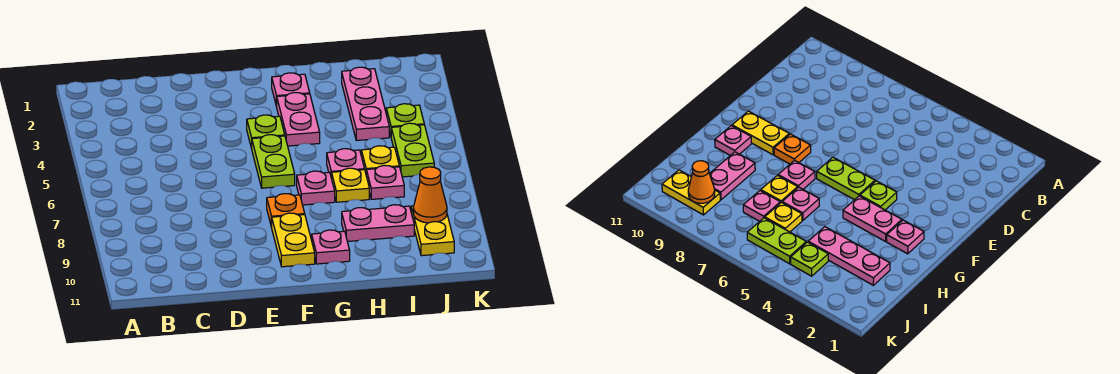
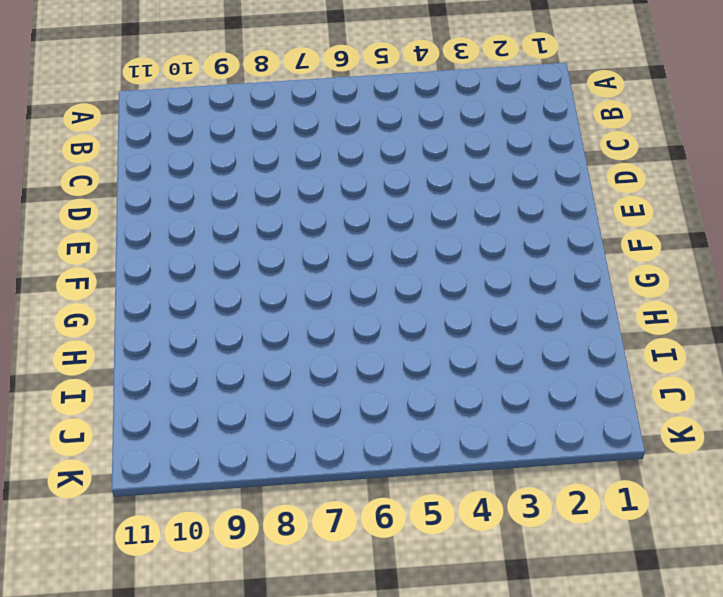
none -> lime plate F4 level 1
none -> lime plate F5:F6 level 1
none -> orange plate F8 level 1

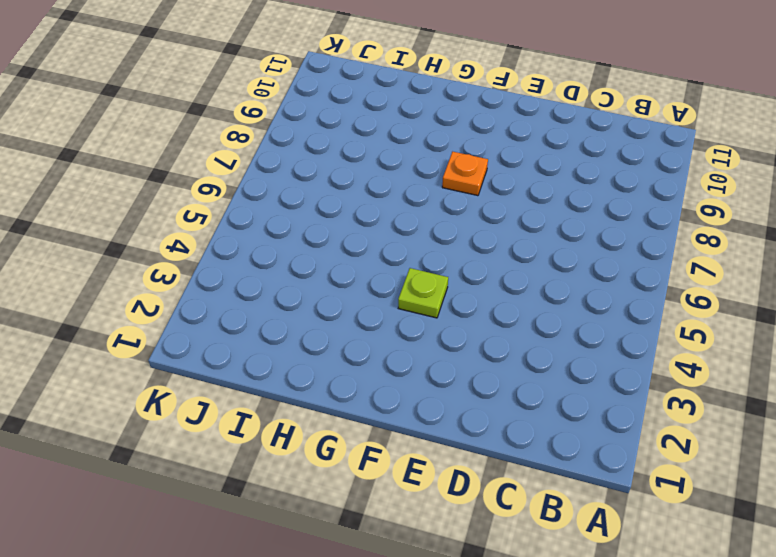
none -> lime plate F5:F6 level 1
none -> yellow plate F9:F10 level 1
none -> pink plate G2 level 1

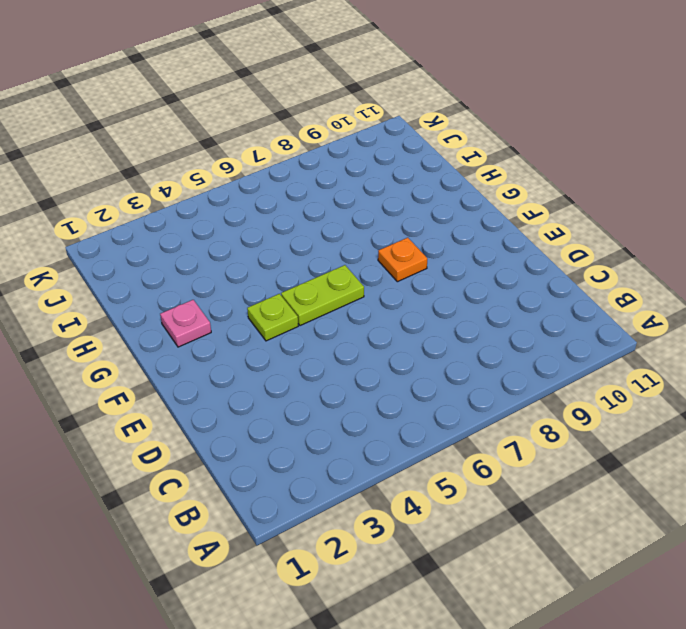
none -> yellow plate F9:F10 level 1
none -> pink plate G3:G4 level 1
none -> pink plate G7 level 1

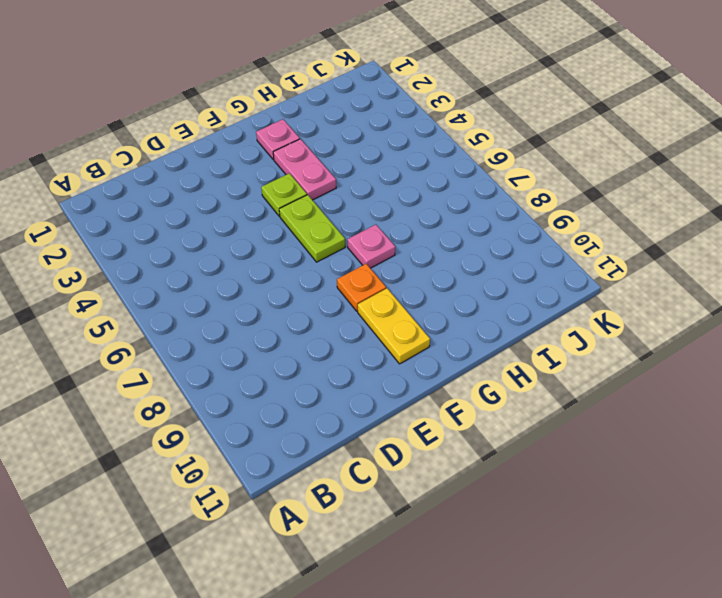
none -> pink plate G10 level 1
none -> pink plate H6 level 1
none -> yellow plate H7 level 1

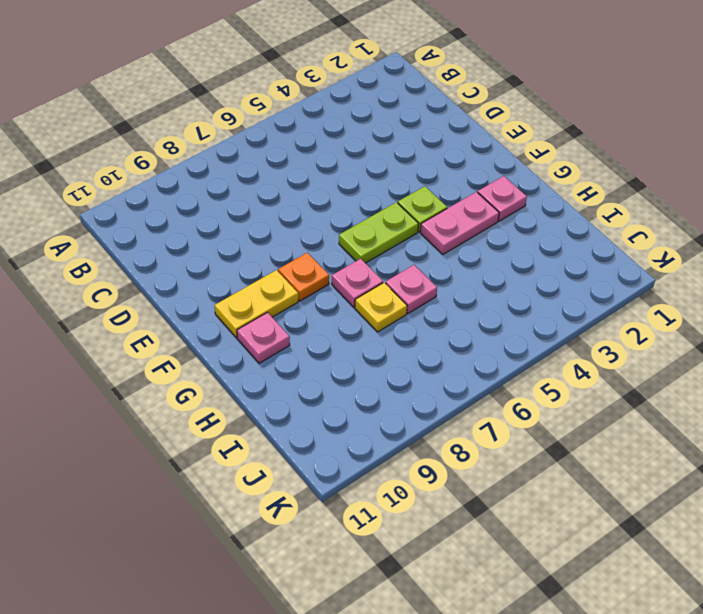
none -> pink plate H9:I9 level 1
none -> pink plate I2:I4 level 1
none -> yellow plate I6 level 1

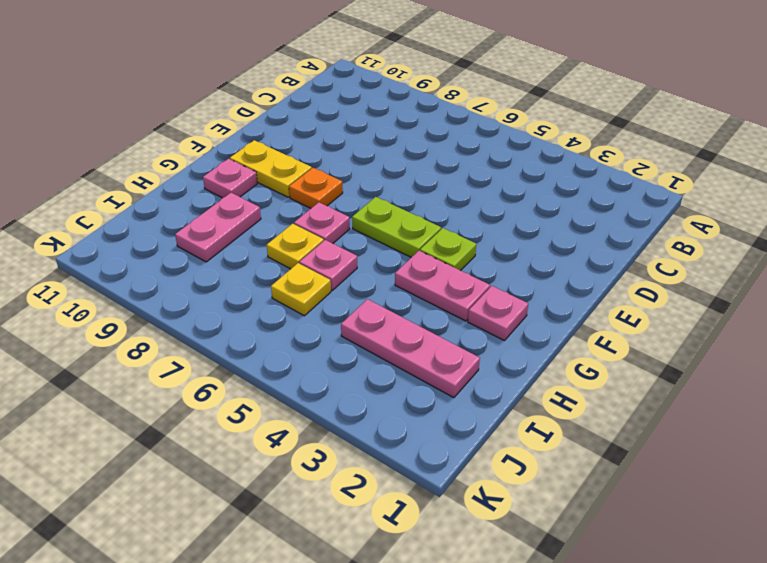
none -> pink plate I7 level 1
none -> lime plate J4 level 1
none -> lime plate J5:J6 level 1

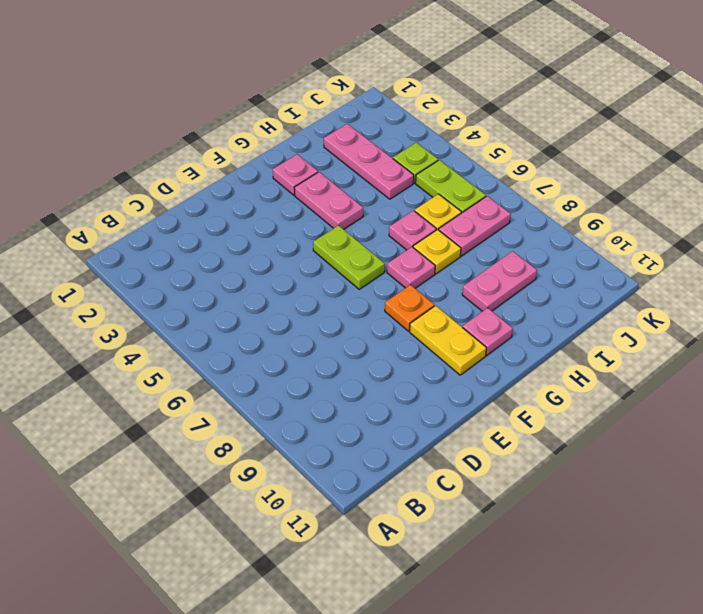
pink plate I7:J7 level 1 -> pink plate I7 level 1
none -> lime plate F4 level 1
none -> yellow plate J9:J10 level 1
none -> orange cone J9 level 2

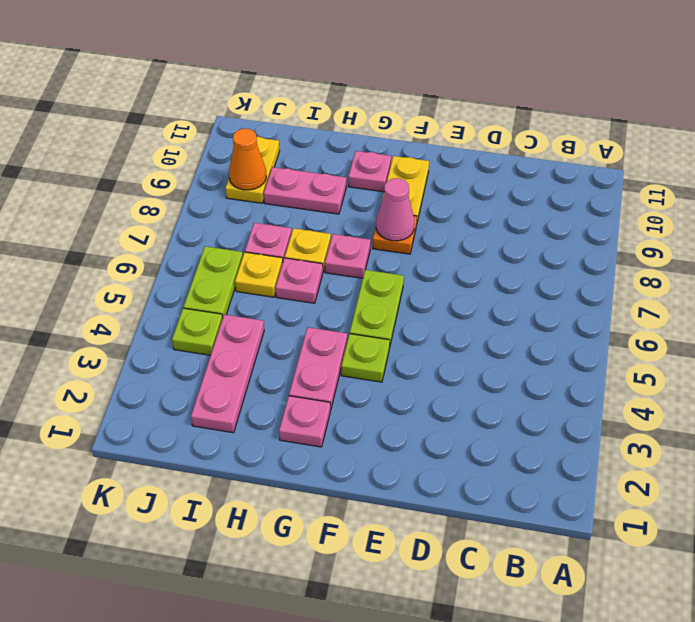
pink cone F8 level 2 -> none

